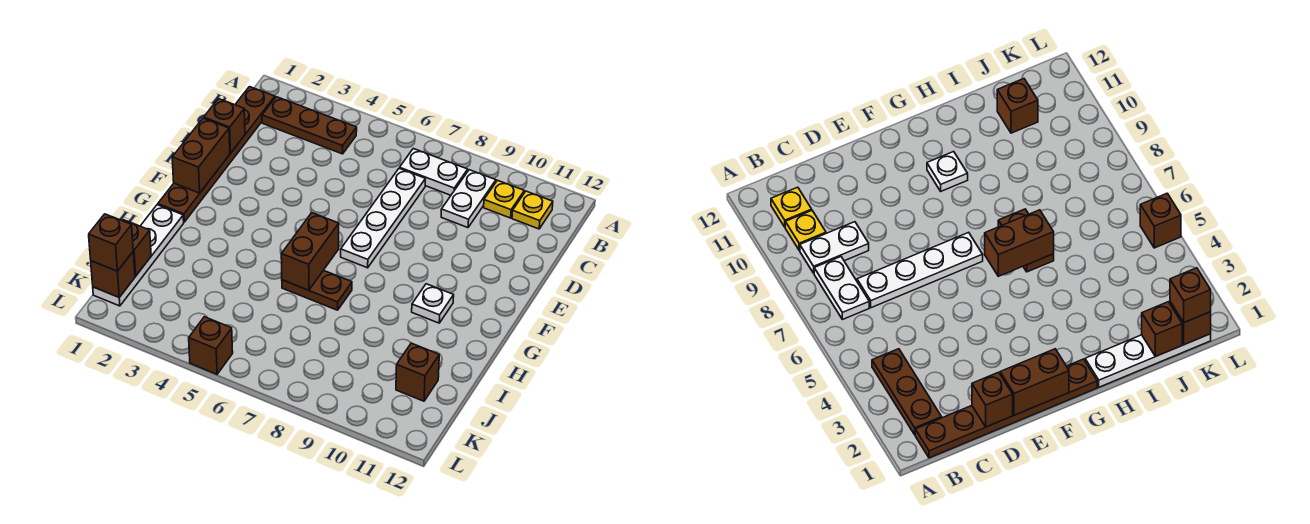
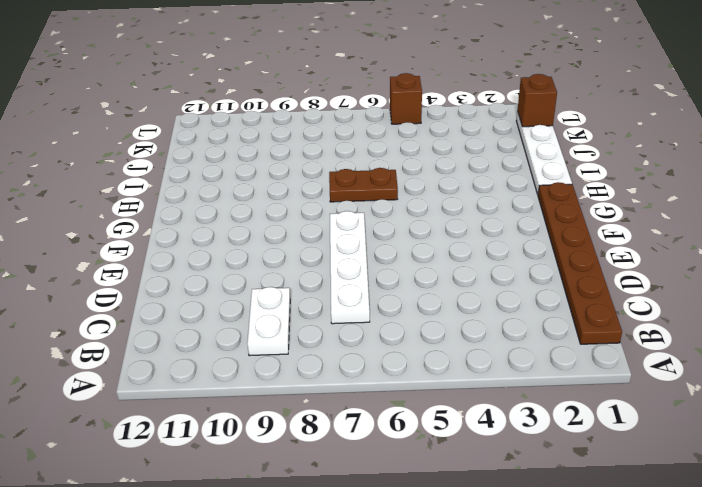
none -> brown plate B2:B4 level 1
none -> white plate B7:B8 level 1
none -> yellow plate B10 level 1

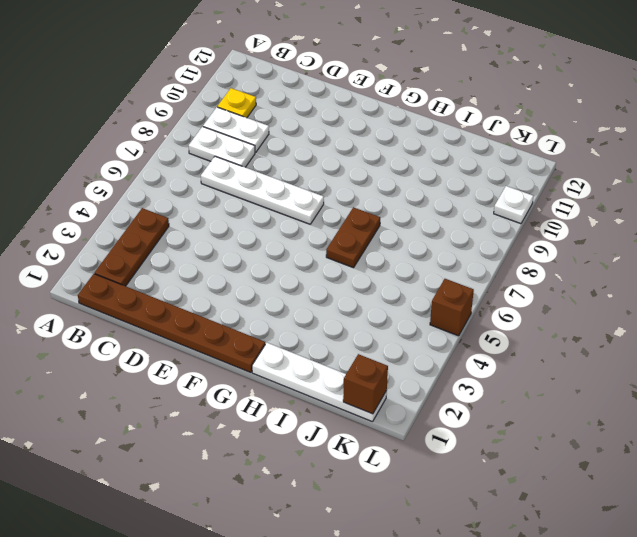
white plate B8:C8 level 1 -> white plate B7:B8 level 1
white plate L10 level 1 -> white plate G10 level 1
none -> yellow plate B11 level 1
none -> brown brick J11 level 1
none -> brown brick D1 level 2

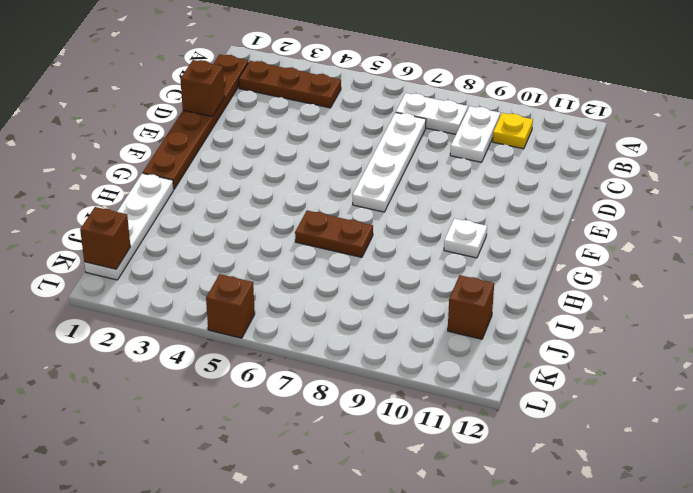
none -> yellow plate B11 level 1
none -> brown brick E1:F1 level 2
none -> brown brick G6:H6 level 2

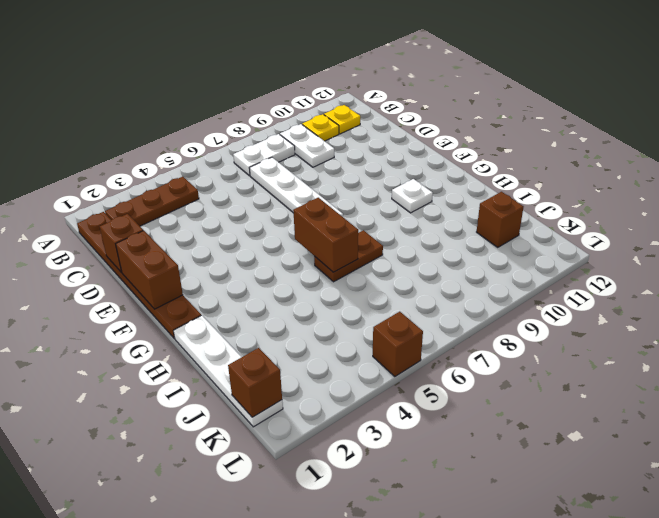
none -> brown brick J1 level 2
none -> brown brick K1 level 3

